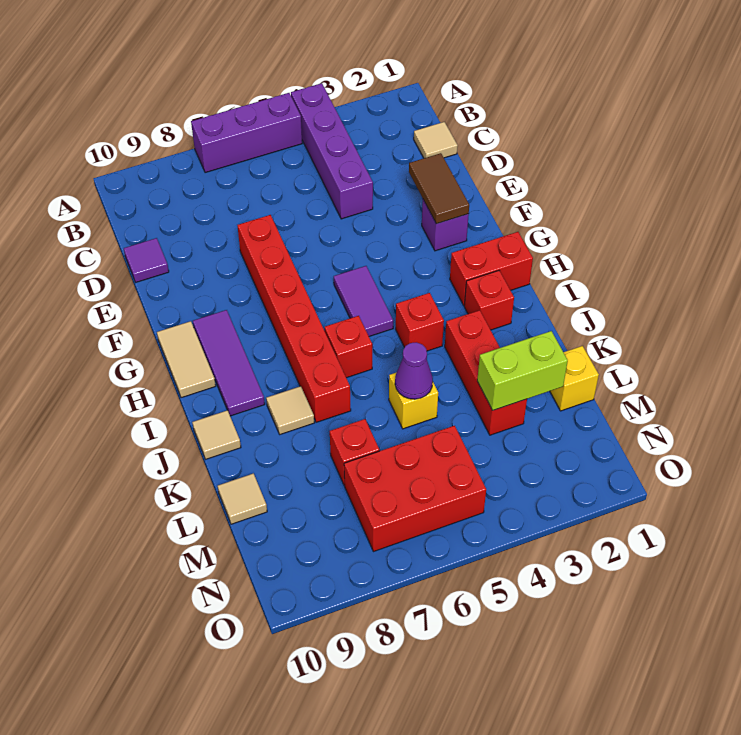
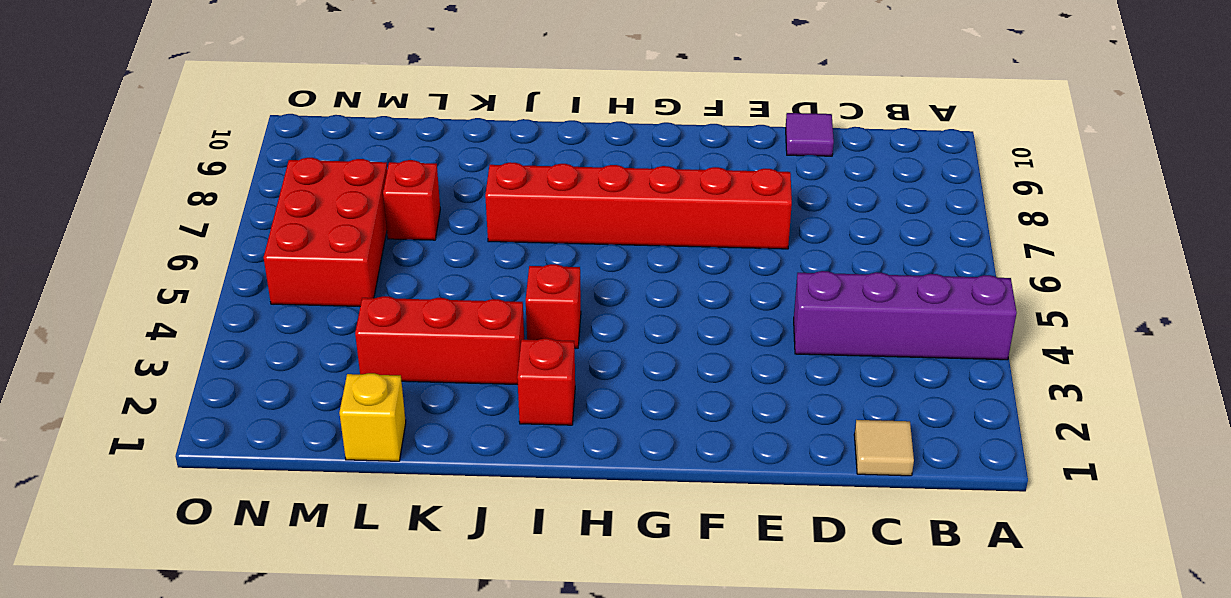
none -> purple brick A5:A7 level 1
none -> purple brick F2 level 1
none -> purple tile G5:H5 level 1

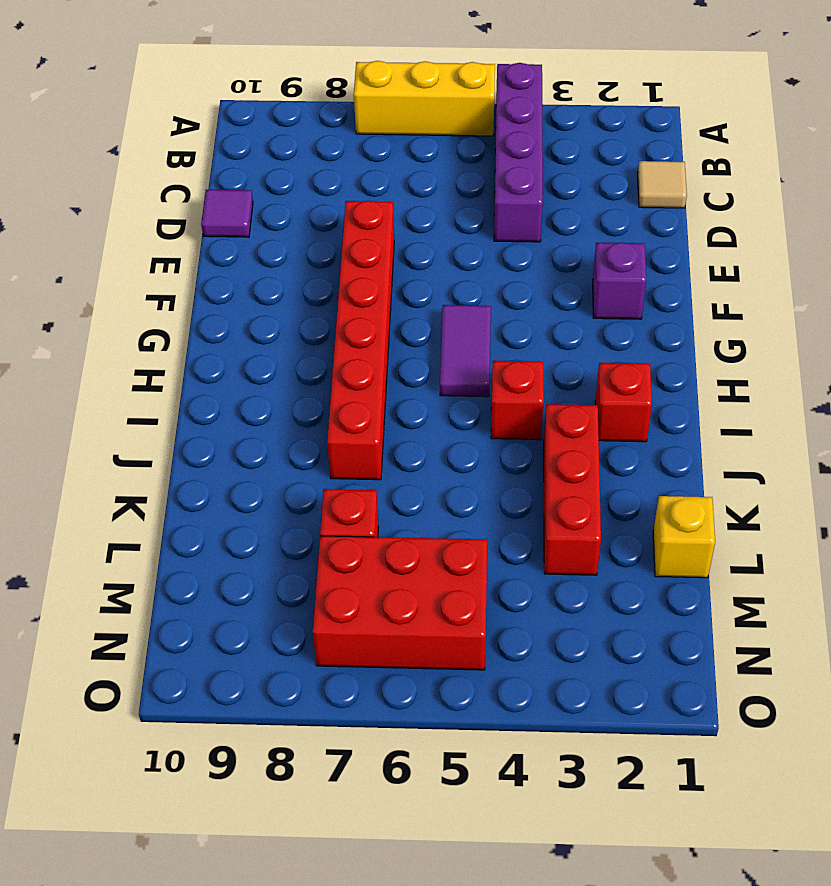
yellow brick A5:A7 level 1 -> purple brick A5:A7 level 1
none -> purple tile G9:I9 level 1
none -> tan tile G10:H10 level 1
none -> red brick H1:H2 level 1

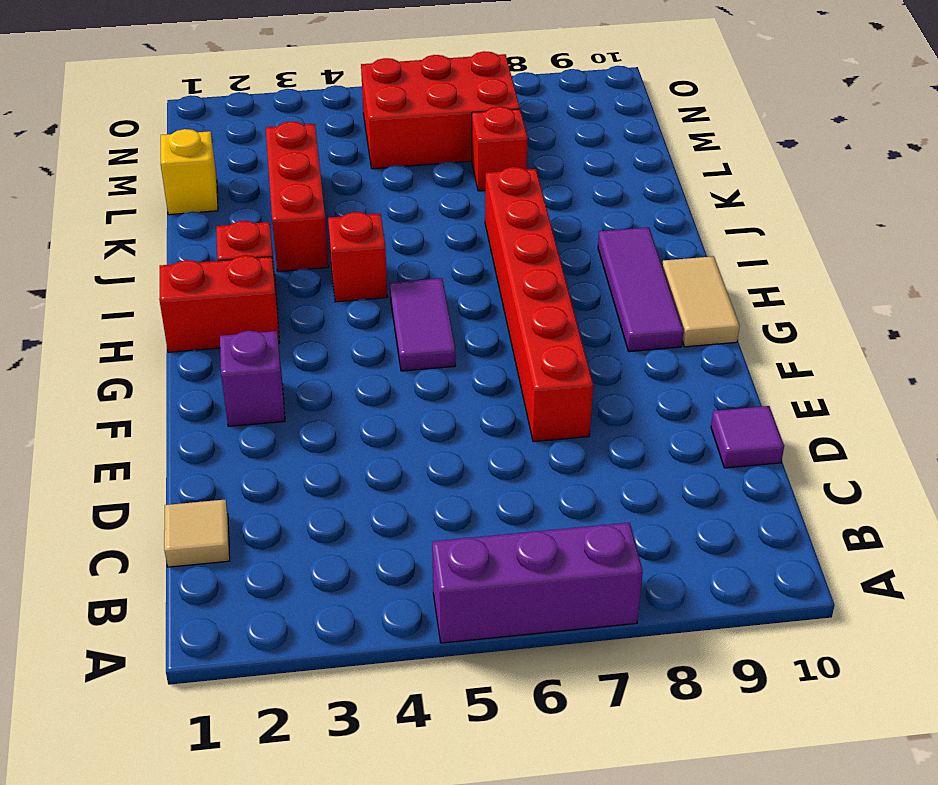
none -> purple brick A4:D4 level 1
none -> red brick I6 level 1
none -> tan tile J8 level 1

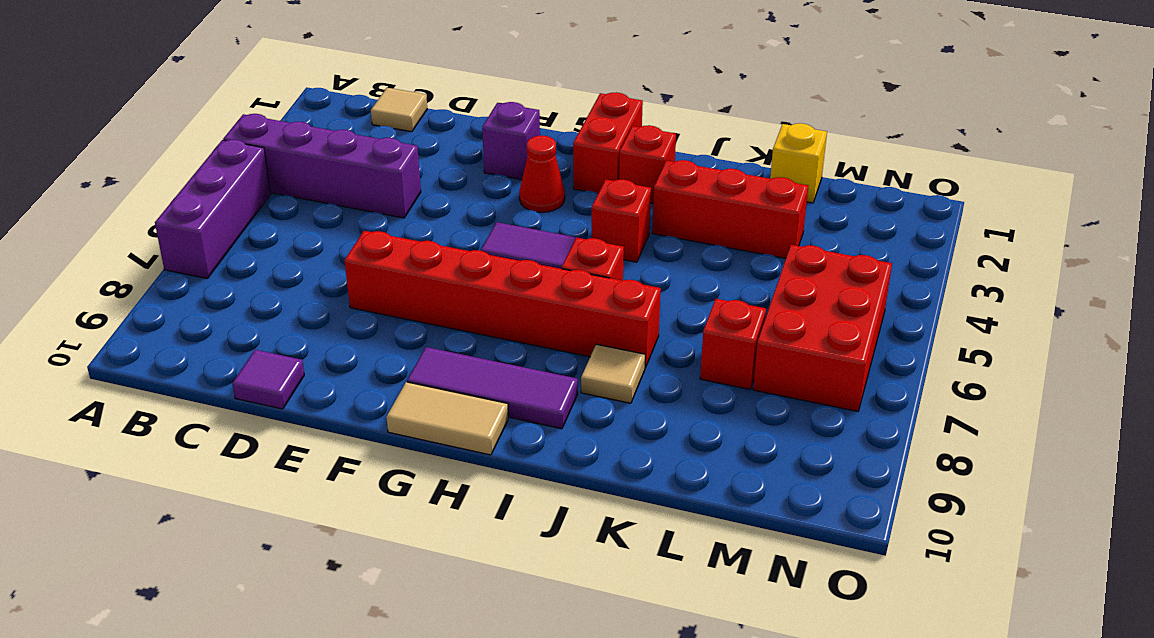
red cone G3 level 1 -> none
none -> tan tile J10 level 1
none -> yellow brick K5 level 1
none -> tan tile L10 level 1

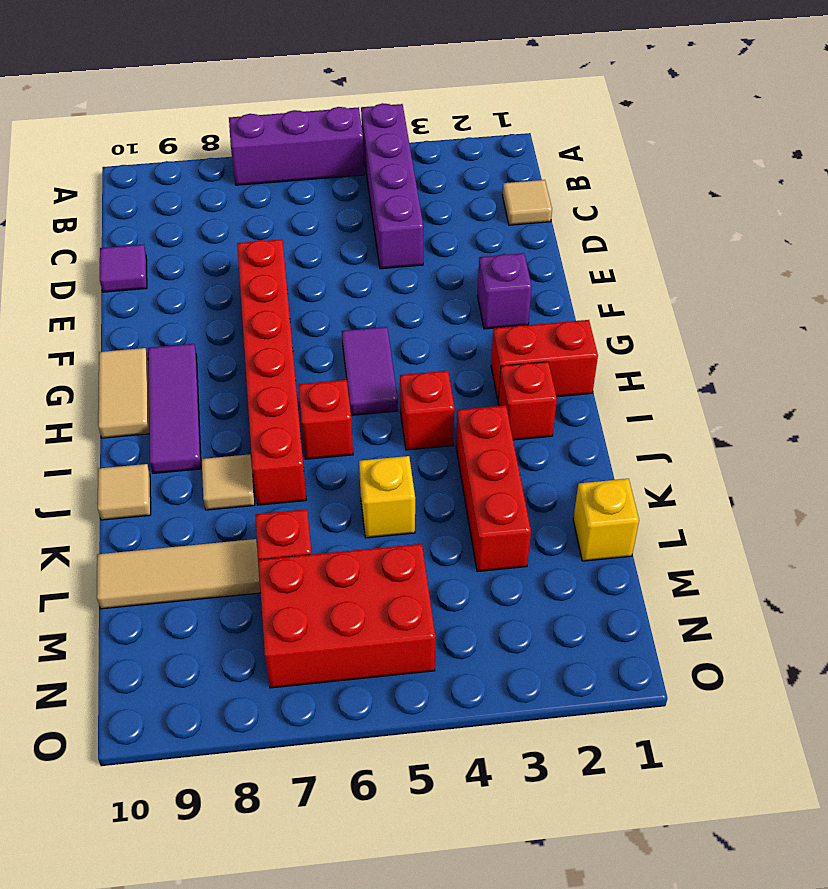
tan tile L8:L10 level 1 -> tan tile L10 level 1
none -> brown tile E2:F2 level 2
none -> purple cone K5 level 2
none -> lime brick L2:L3 level 2

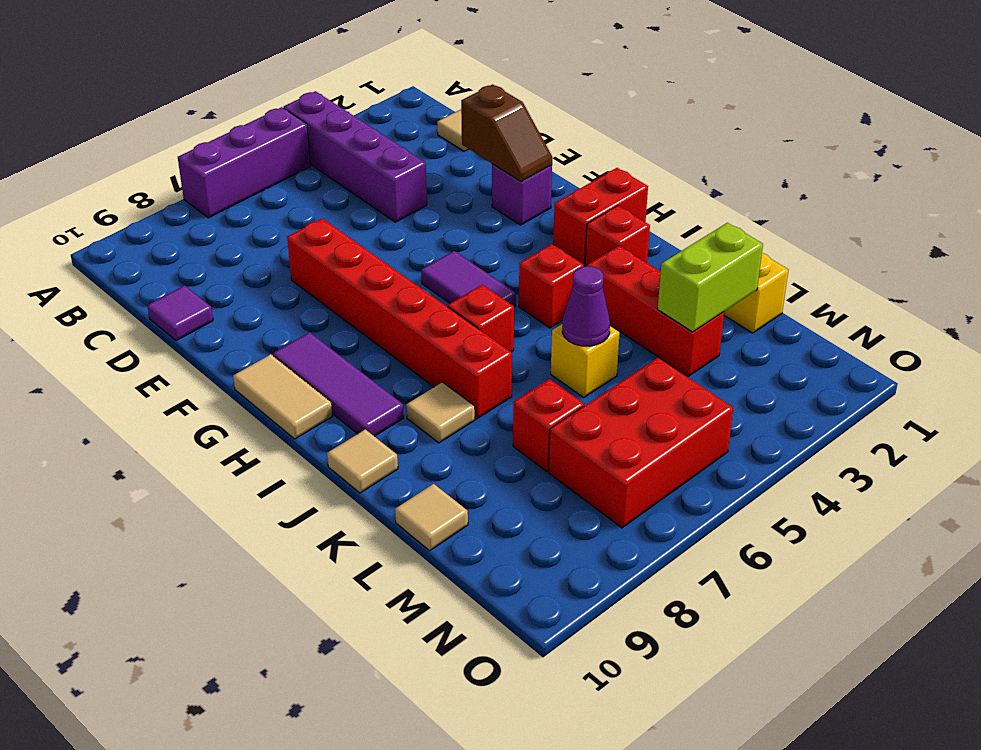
brown slope E2:F2 level 2 top E -> brown tile E2:F2 level 2

